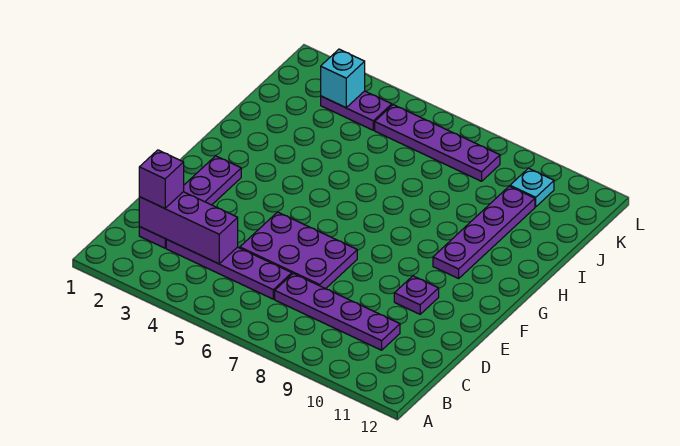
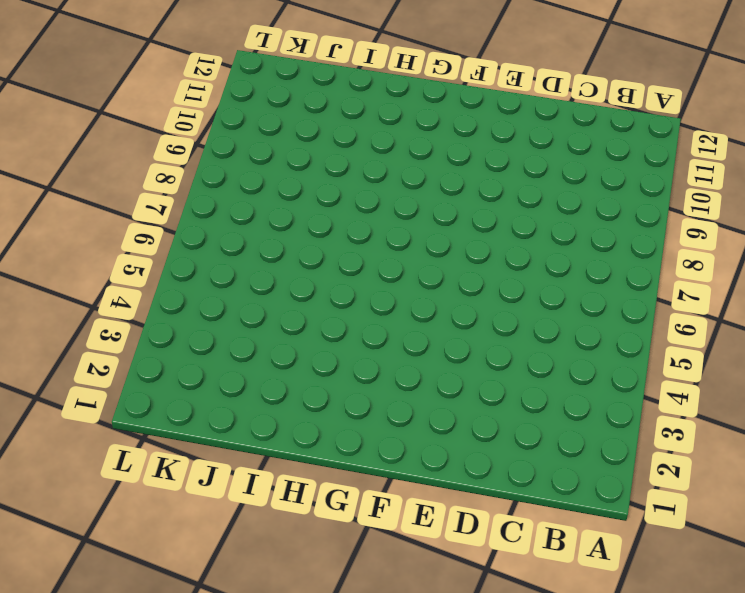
none -> purple plate C2:F2 level 1
none -> purple plate C3:C6 level 1
none -> purple plate C7:C10 level 1

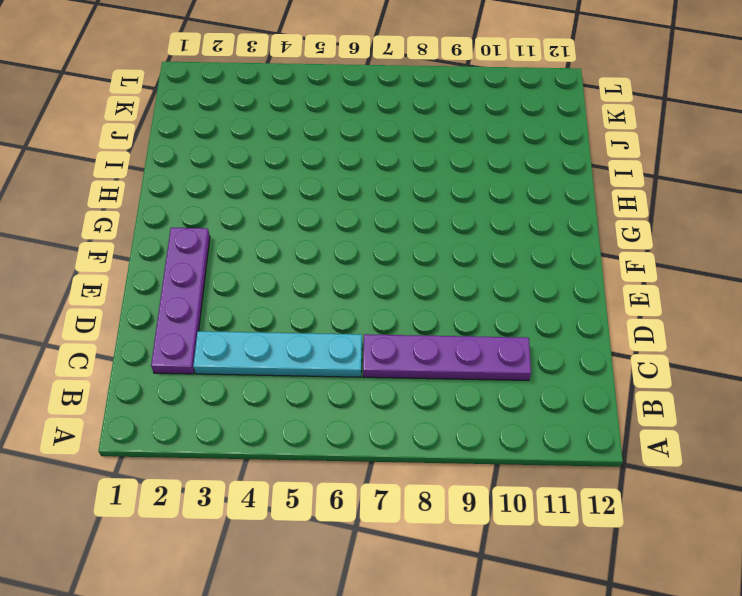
cyan plate C3:C6 level 1 -> purple plate C3:C6 level 1
none -> purple plate D5:E7 level 1
none -> purple plate E10 level 1
none -> purple plate G10:J10 level 1

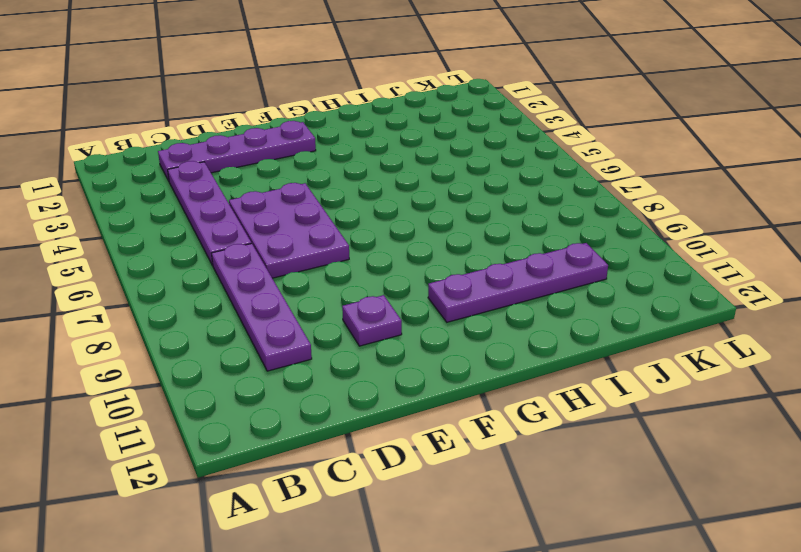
none -> purple plate K3:K4 level 1
none -> purple plate K5:K8 level 1
none -> cyan plate K10 level 1

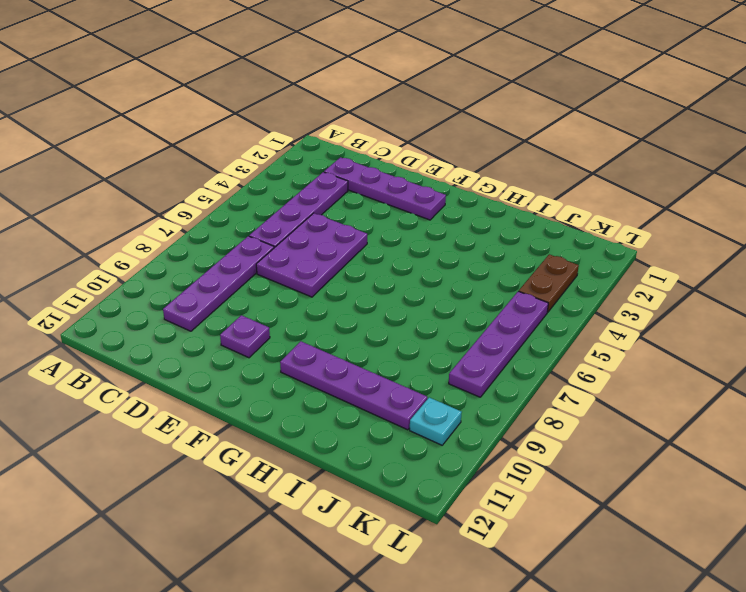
brown plate K3:K4 level 1 -> purple plate K3:K4 level 1
none -> purple brick C2:C4 level 2
none -> cyan brick K3 level 2
none -> purple brick C2 level 3

